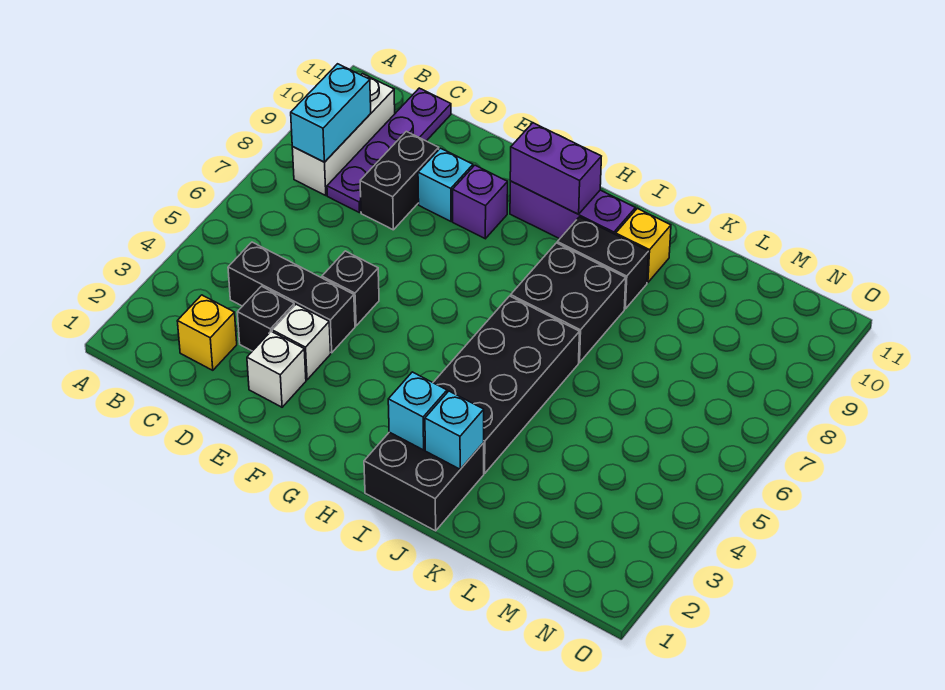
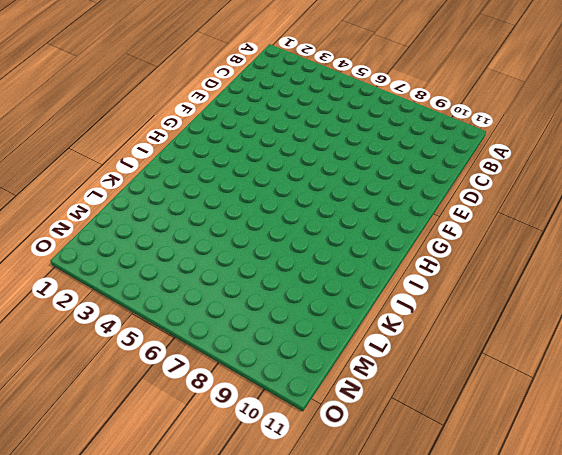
none -> white brick B8:B10 level 1
none -> yellow brick C2 level 1
none -> black brick C4:E4 level 1

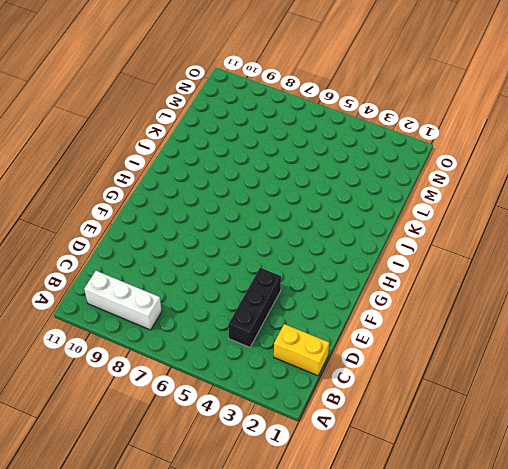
yellow brick C1:C2 level 1 -> yellow brick C2 level 1
none -> purple plate C8:C11 level 1
none -> black brick D3 level 1
none -> black brick D8:D9 level 1

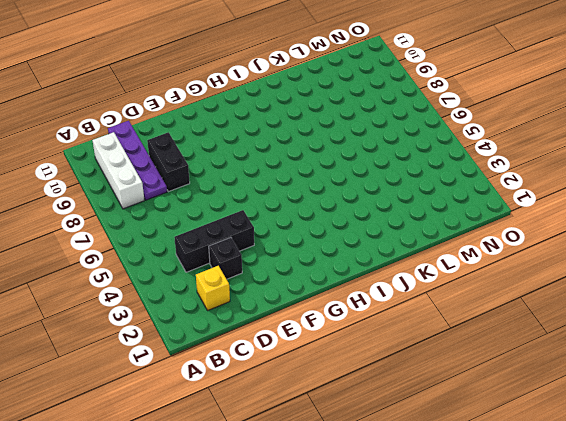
none -> white brick E2 level 1
none -> white brick E3 level 1
none -> black brick E5 level 1

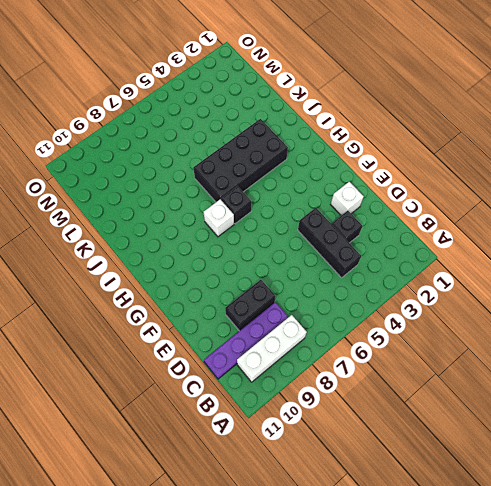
black brick H6 level 1 -> black brick E5 level 1
white brick H7 level 1 -> white brick E3 level 1
none -> yellow brick C2 level 1
none -> cyan brick E9 level 1
none -> purple brick F9 level 1

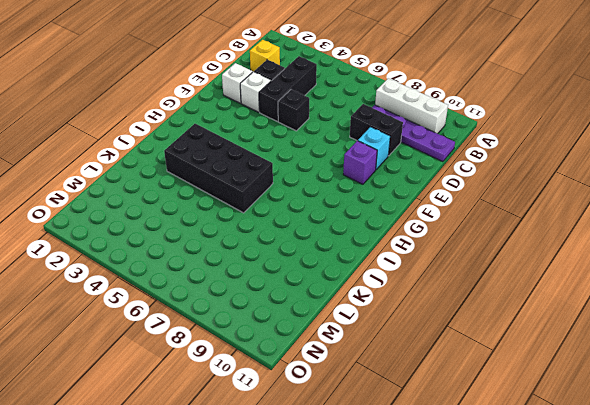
none -> purple brick G10:I10 level 1
none -> black brick I1:J2 level 1
none -> black brick I7:J8 level 1

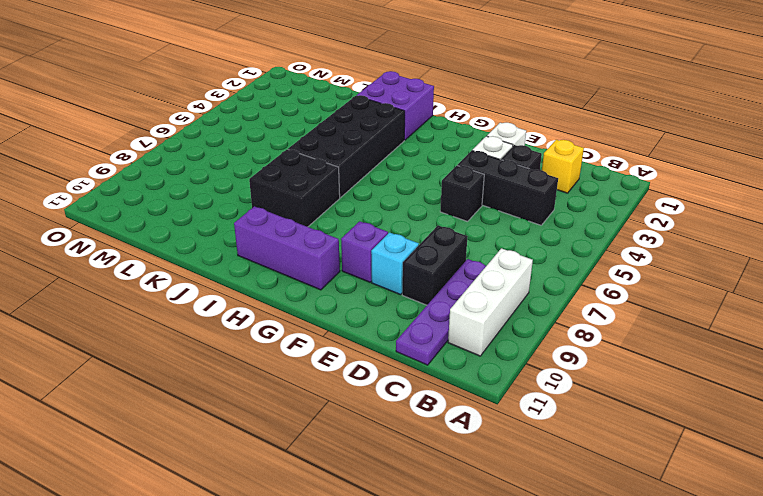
purple brick I1:J2 level 1 -> black brick I1:J2 level 1
none -> black brick I9:J9 level 1
none -> yellow brick J10 level 1
none -> cyan brick B8:B9 level 2

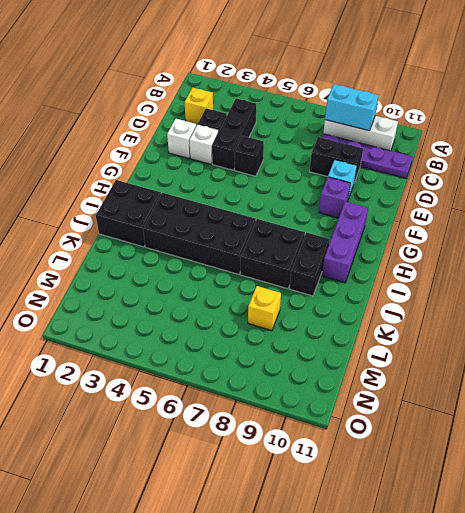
yellow brick L8 level 1 -> yellow brick J10 level 1
none -> purple brick G10:H10 level 2
none -> cyan brick I2 level 2
none -> cyan brick J2 level 2

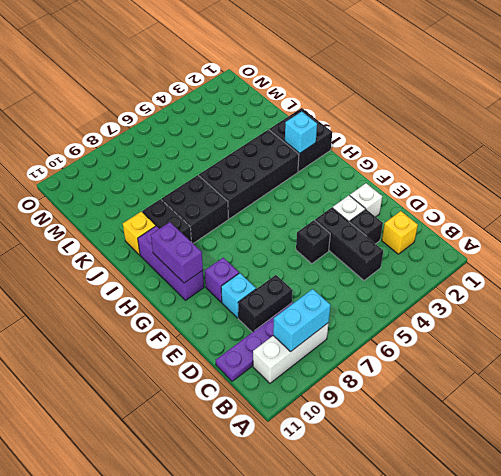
none -> cyan brick J2 level 2

